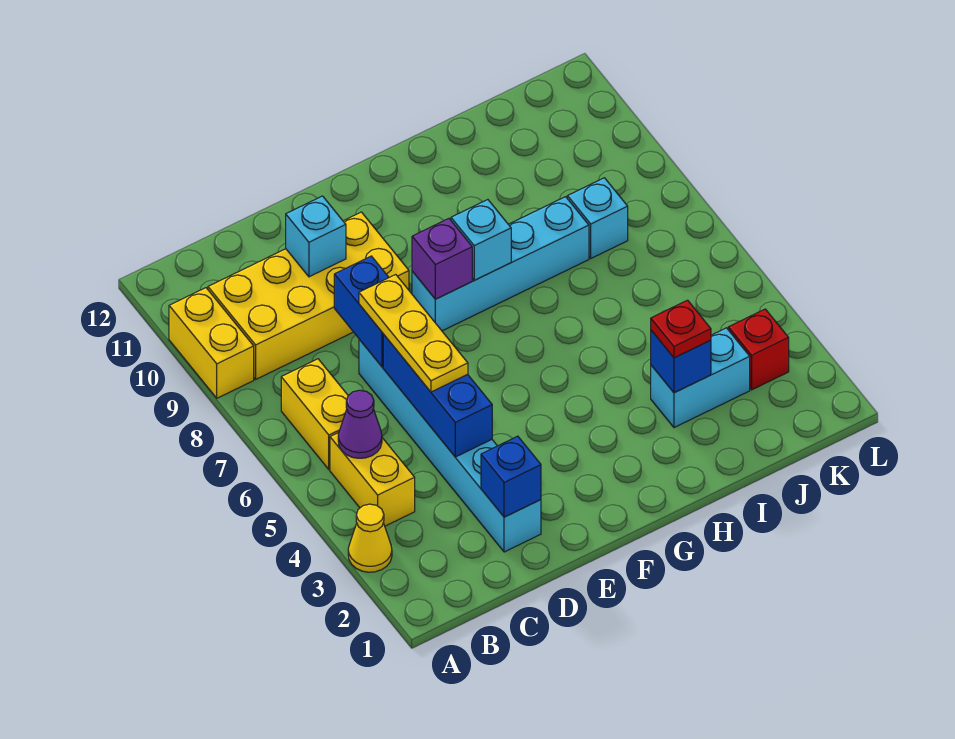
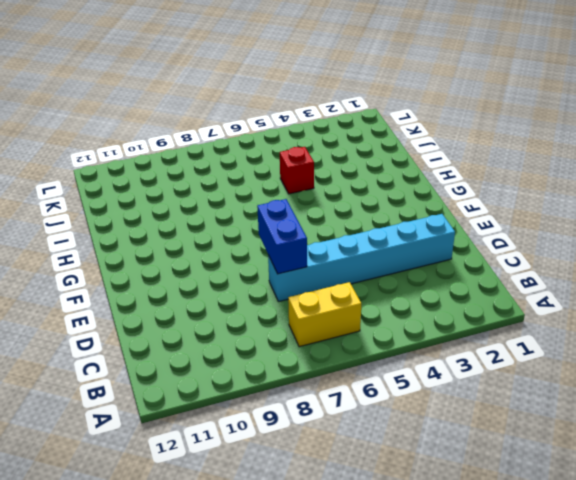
blue brick D7:E7 level 2 -> blue brick D7:D8 level 2
red brick I5 level 1 -> red brick K3 level 1
none -> yellow cone A3 level 1
none -> yellow brick A9:A10 level 1
none -> yellow brick B4:B5 level 1

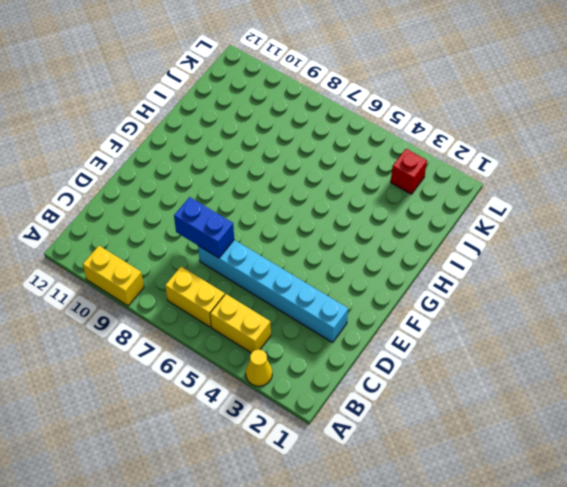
none -> yellow brick B9:E10 level 1
none -> cyan brick F8:I8 level 1
none -> cyan brick I3:J3 level 1

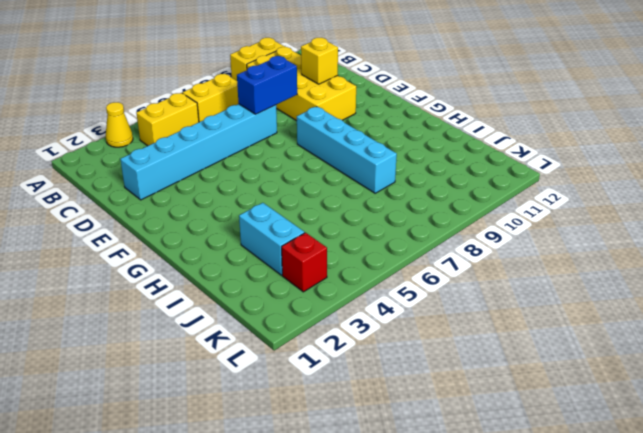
yellow brick D10 level 2 -> cyan brick D10 level 2
none -> cyan brick J8 level 1
none -> purple cone B5 level 2
none -> blue brick D2 level 2

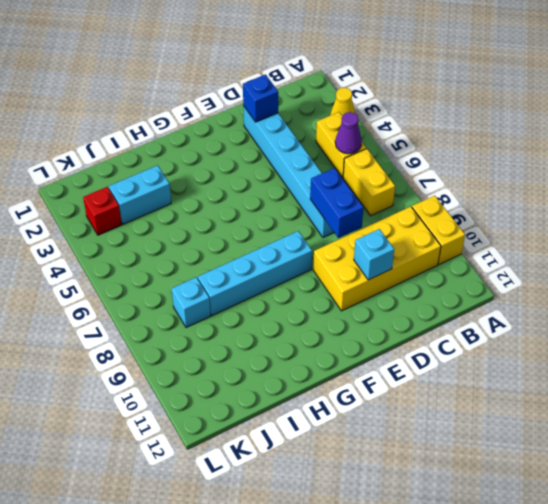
none -> blue brick D4:D6 level 2
none -> purple brick F8 level 2
none -> cyan brick G8 level 2

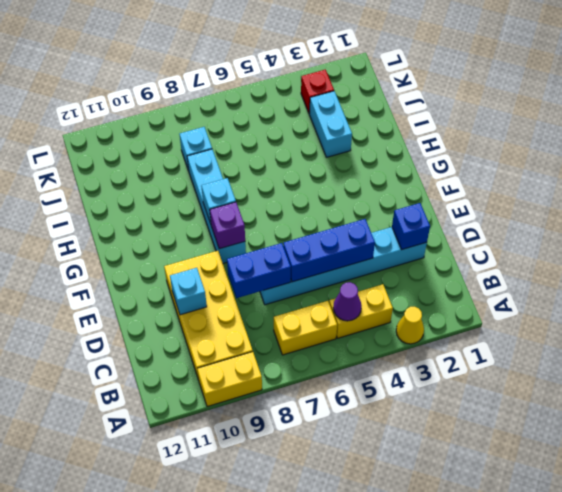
none -> blue brick I3 level 2
none -> yellow plate D5:D7 level 3
none -> red plate I3 level 3

